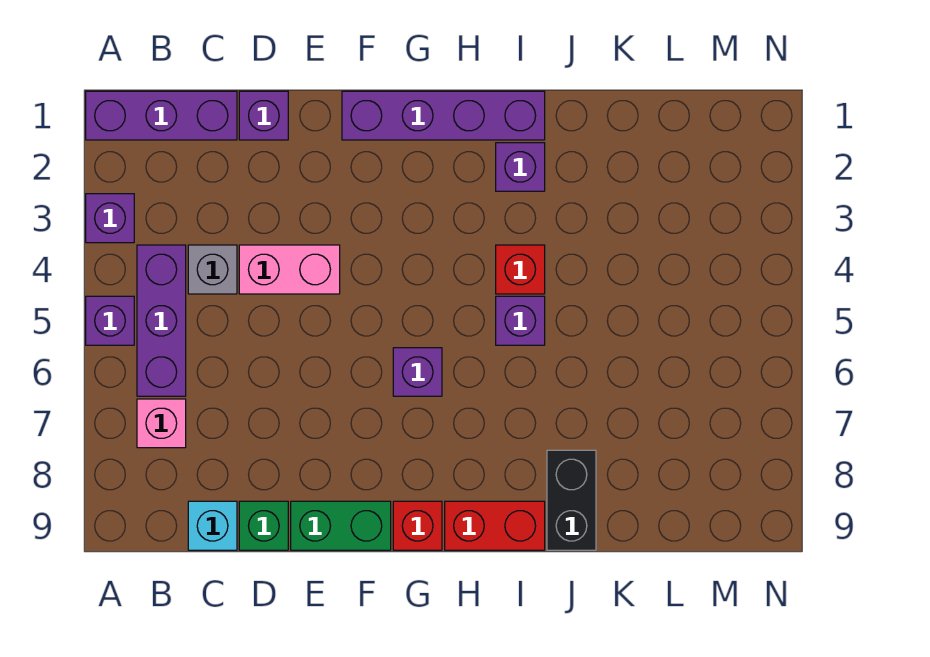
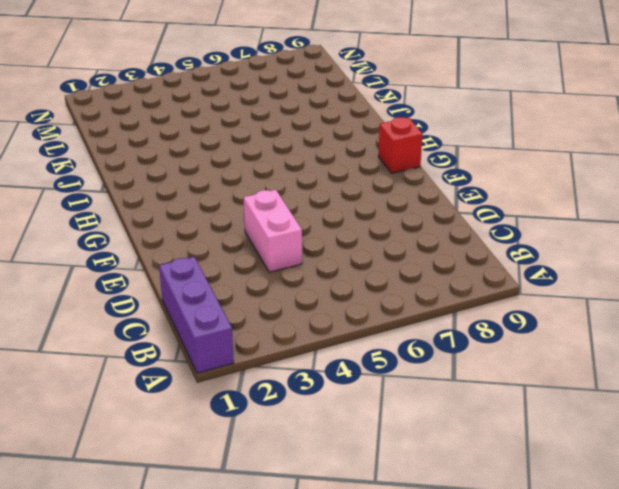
none -> purple brick A3 level 1
none -> purple brick A5 level 1
none -> purple brick B4:B6 level 1

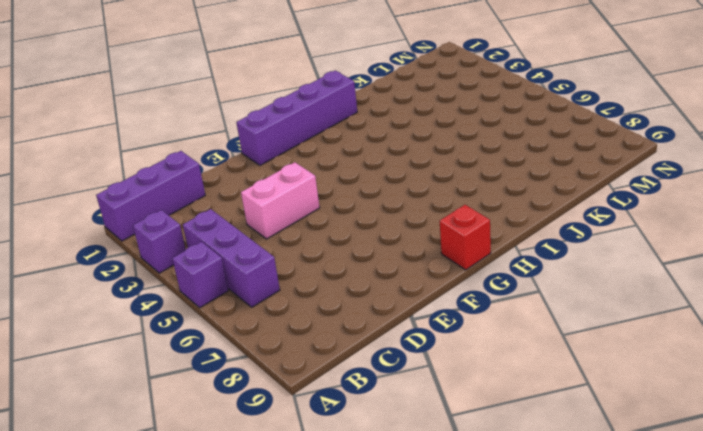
none -> pink brick B7 level 1
none -> grey brick C4 level 1
none -> cyan brick C9 level 1

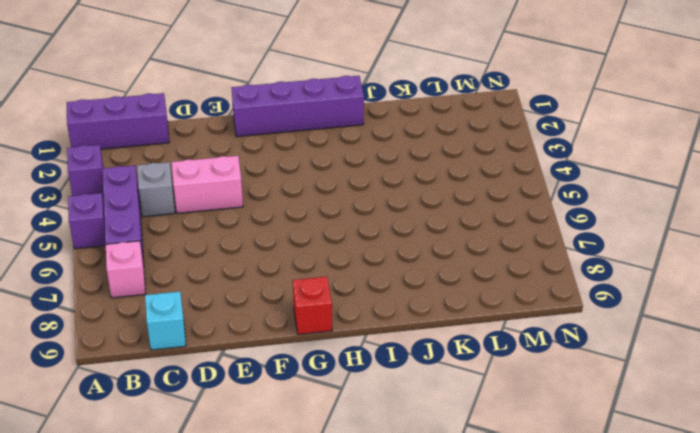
none -> purple brick D1 level 1
none -> green brick D9 level 1
none -> green brick E9:F9 level 1

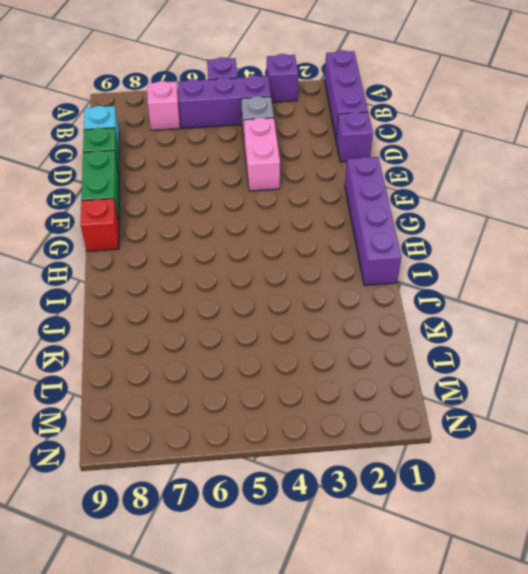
none -> purple brick G6 level 1
none -> red brick H9:I9 level 1
none -> purple brick I2 level 1

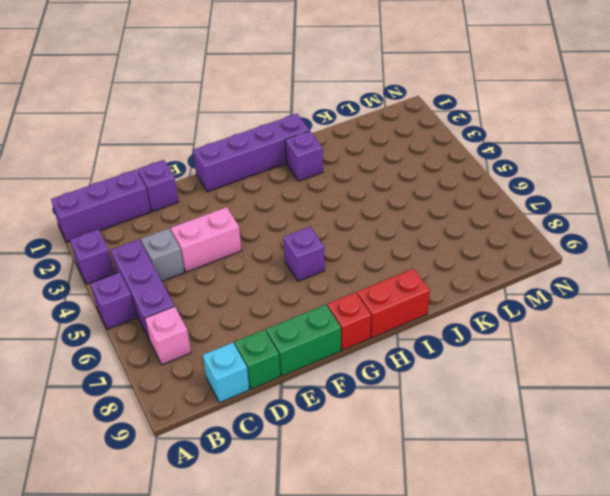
none -> red brick I4 level 1
none -> purple brick I5 level 1
none -> black brick J8:J9 level 1

